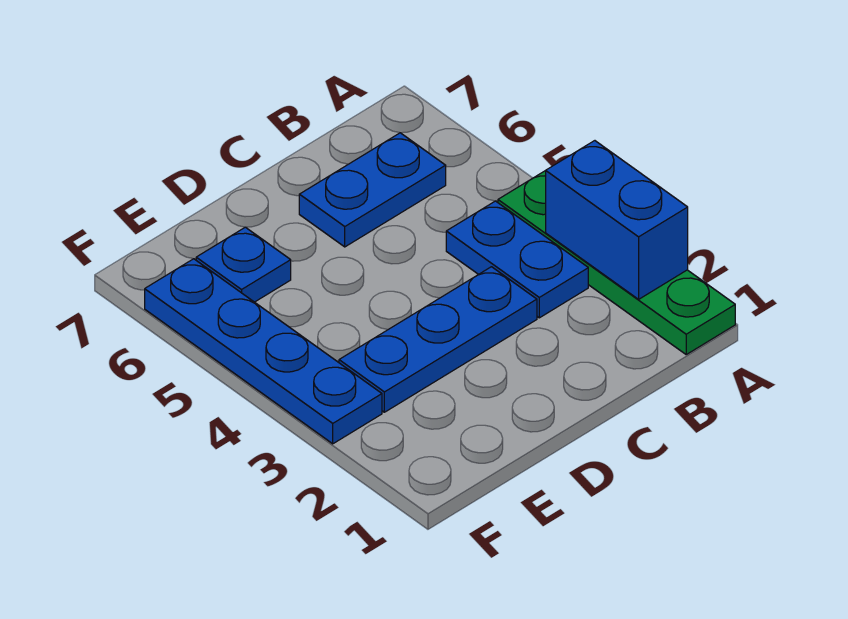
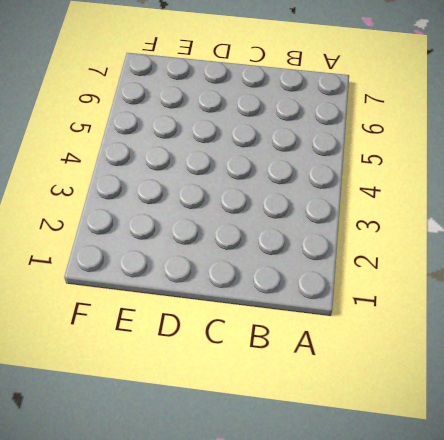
none -> green plate A1:A4 level 1
none -> blue plate B3:B4 level 1

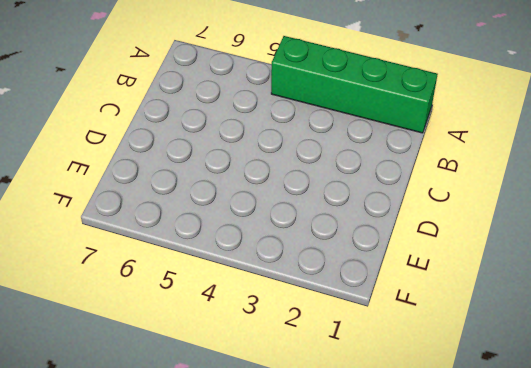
green brick A1:A4 level 1 -> green plate A1:A4 level 1
none -> blue plate B3:B4 level 1
none -> blue plate B6:C6 level 1

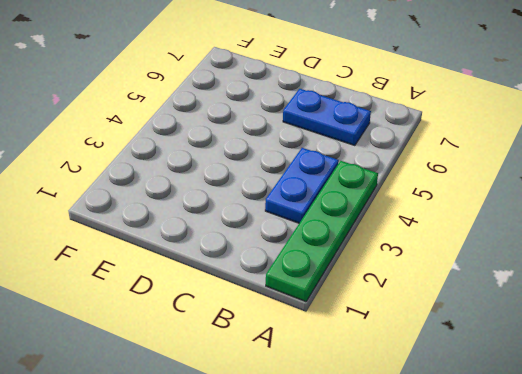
none -> blue plate C3:E3 level 1
none -> blue plate E6 level 1

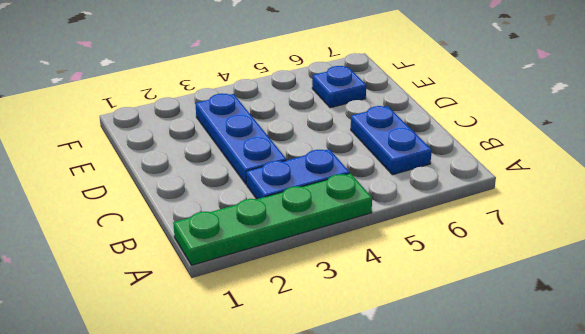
none -> blue plate F3:F6 level 1
none -> blue brick A2:A3 level 2

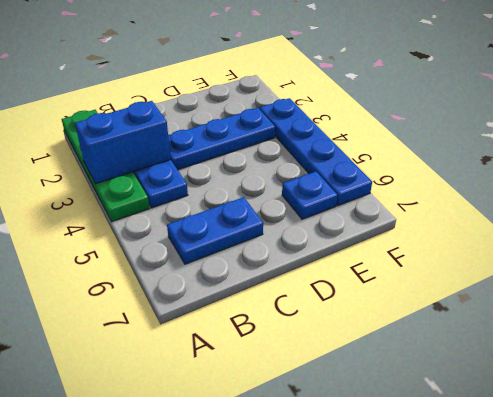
blue brick A3:B3 level 2 -> blue brick A2:A3 level 2

